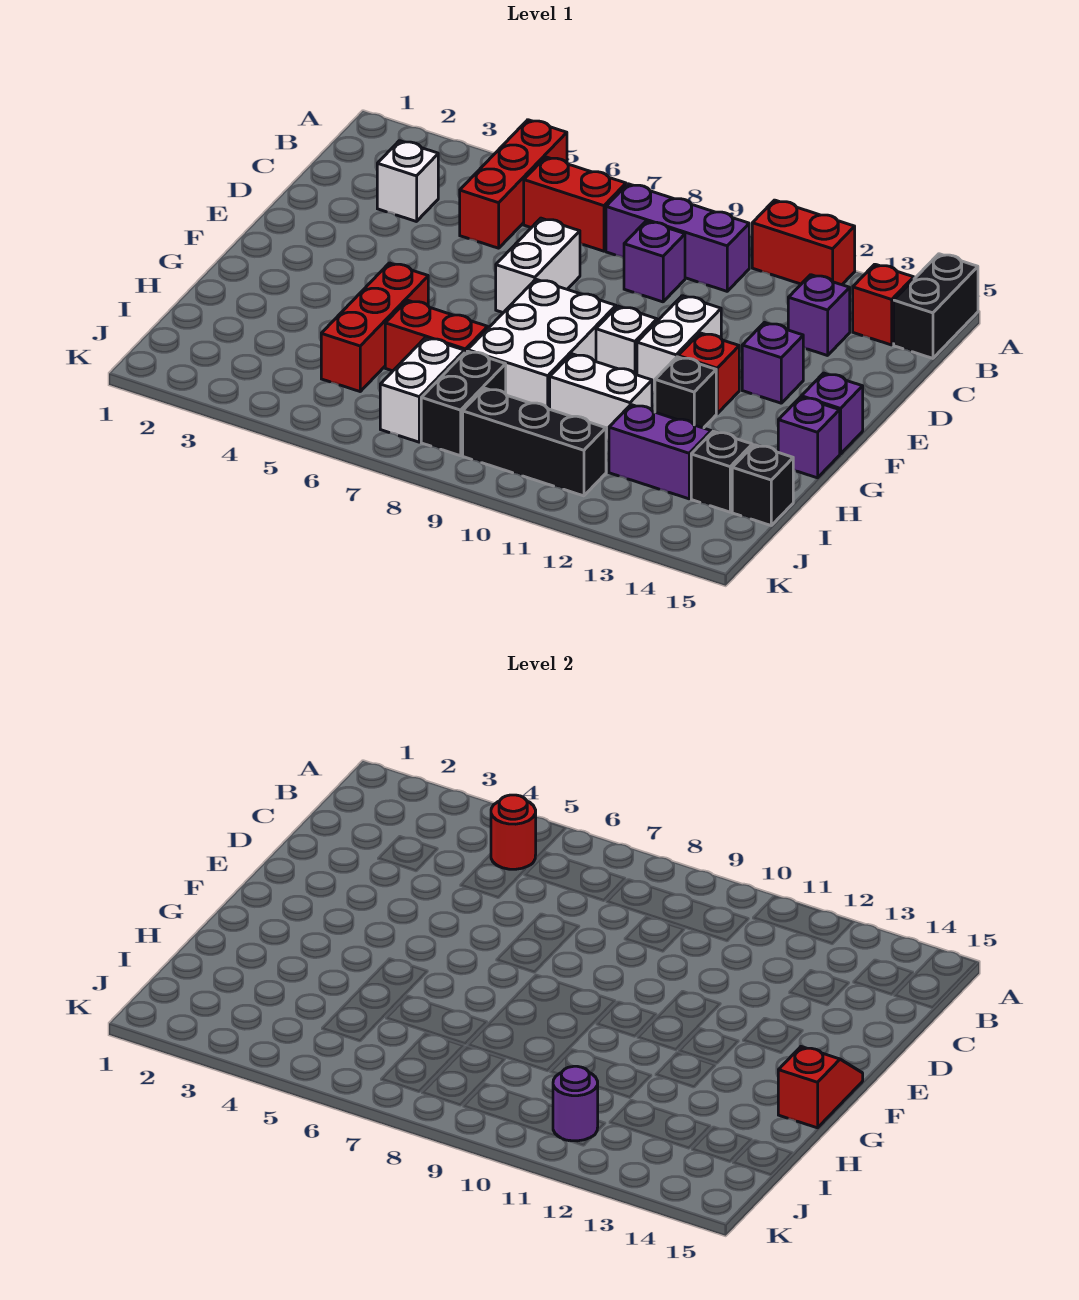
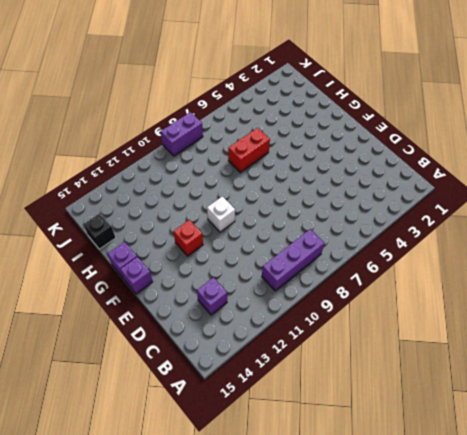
purple brick K8:K9 level 1 -> purple brick I12:I13 level 1
none -> red brick A5:C5 level 1
none -> red brick A11:A12 level 1
none -> black brick A15:B15 level 1
none -> red brick B6:B7 level 1

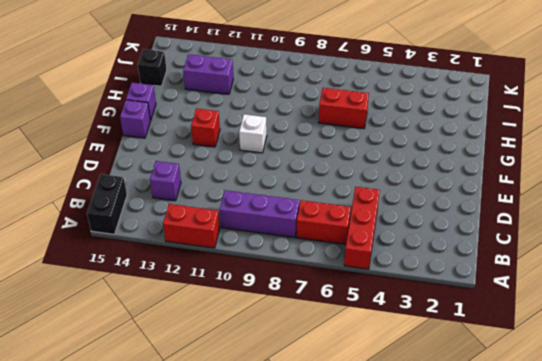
none -> red brick B14 level 1
none -> white brick C3 level 1
none -> purple brick C9 level 1
none -> white brick D7:E7 level 1

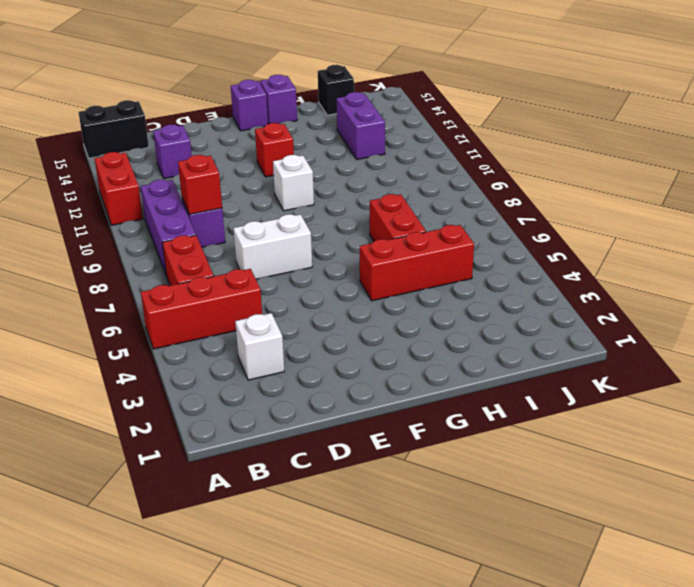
red brick C9 level 2 -> red brick B14 level 1
none -> white brick E11:F11 level 1
none -> purple brick E13 level 1
none -> white brick F8:H9 level 1
none -> black brick G12 level 1

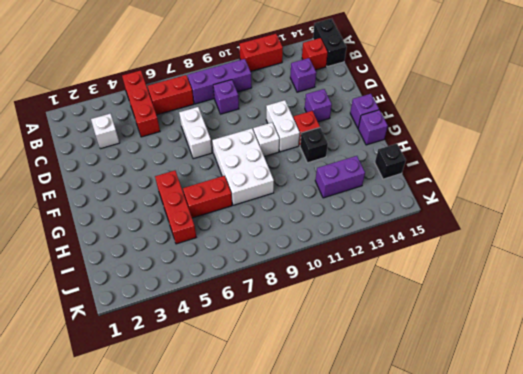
none -> white brick H10:H11 level 1
none -> white brick I7:J7 level 1
none -> black brick I8:J8 level 1
none -> black brick I14 level 1

